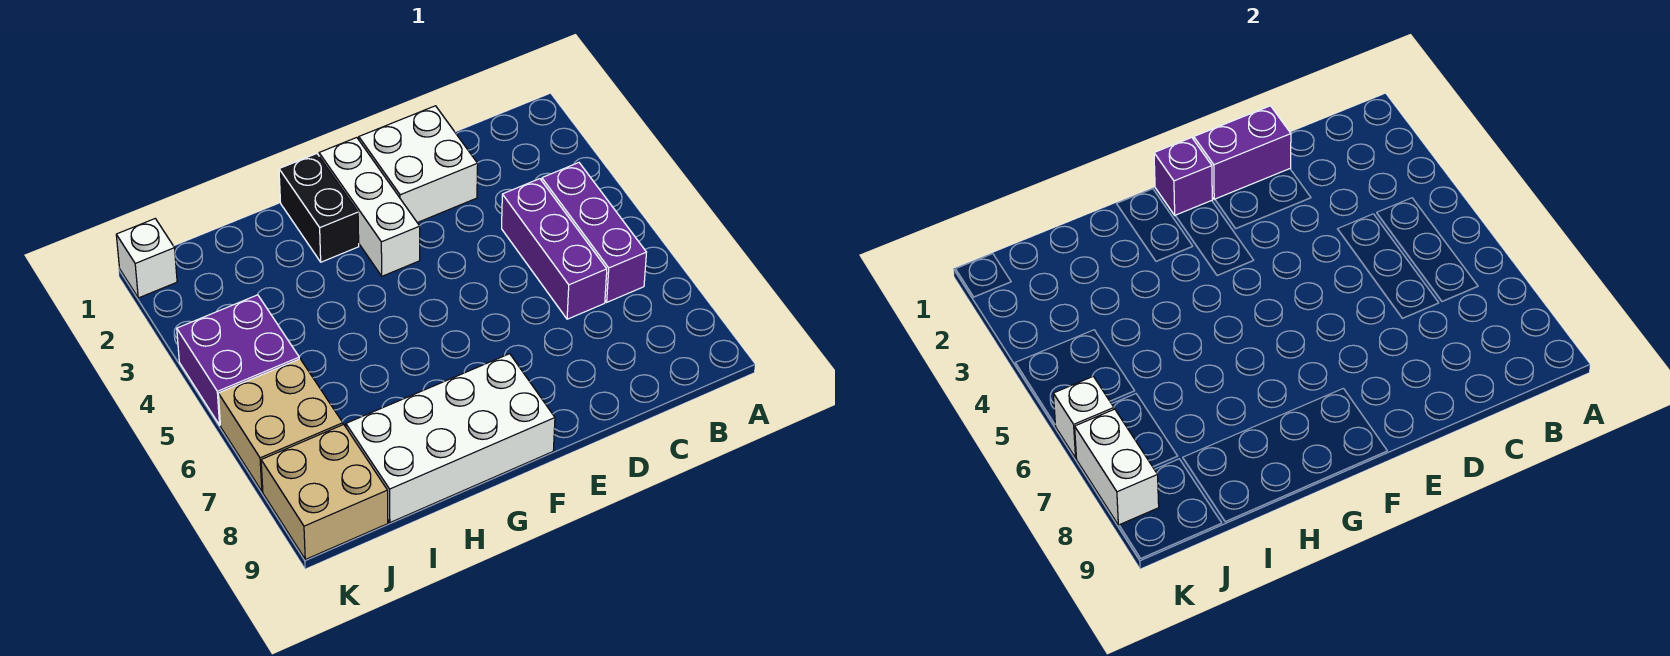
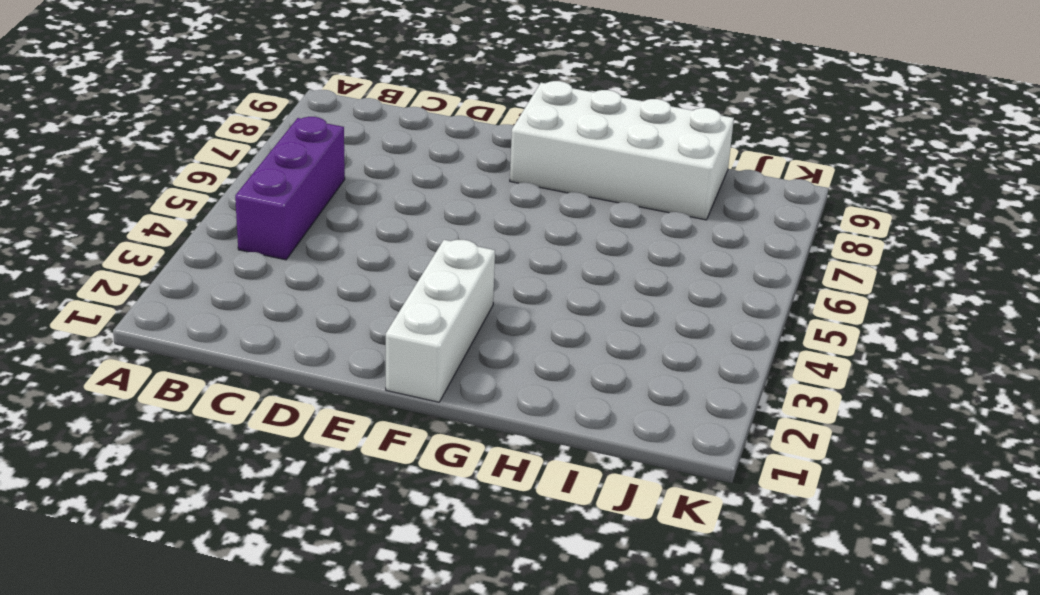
none -> purple brick C4:C6 level 1
none -> white brick D1:E2 level 1
none -> black brick G1:G2 level 1

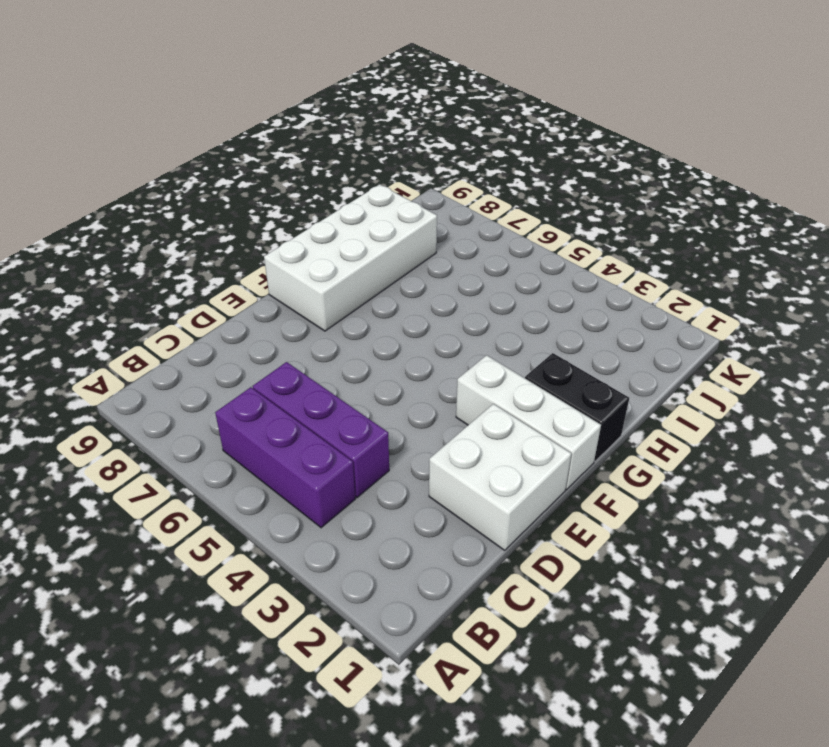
none -> purple brick J4:K5 level 1
none -> tan brick J6:K7 level 1
none -> tan brick J8:K9 level 1

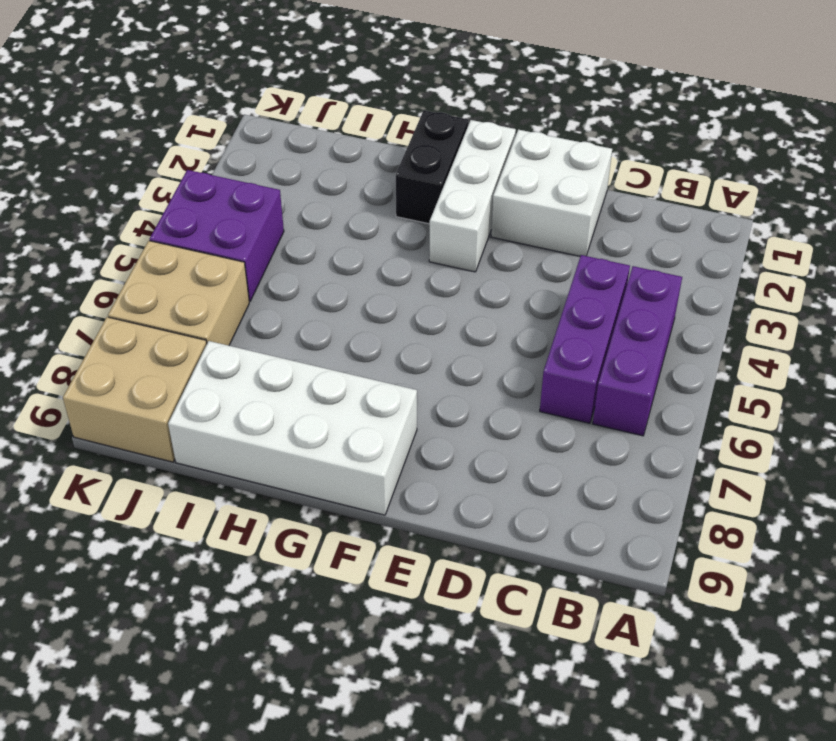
none -> white brick K1 level 1
none -> purple brick D1:E1 level 2
none -> purple brick F1 level 2

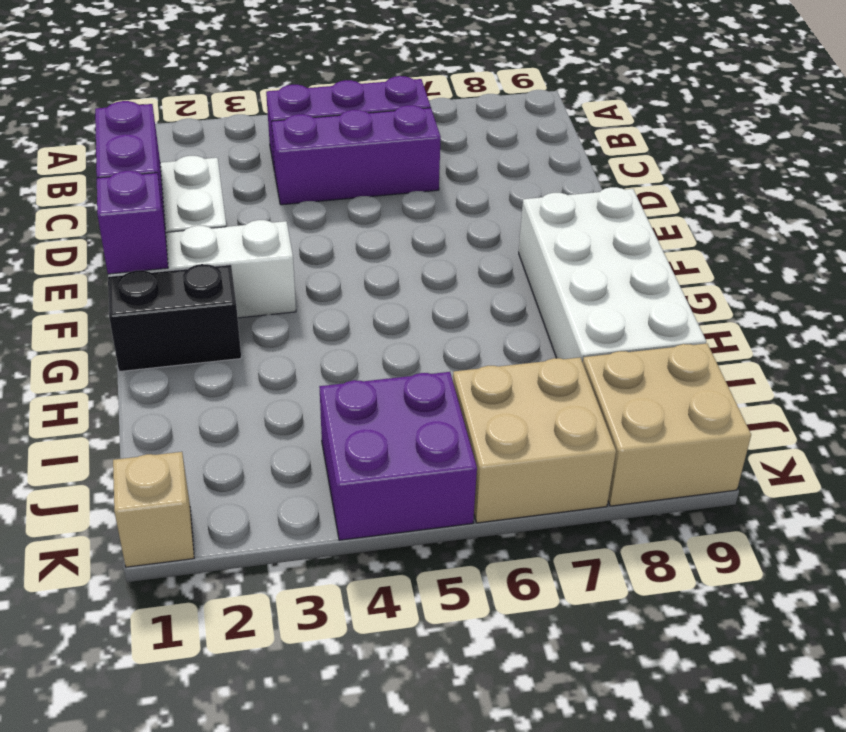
tan brick K1 level 1 -> white brick K1 level 1
none -> white brick K6 level 2
none -> white brick K7:K8 level 2

